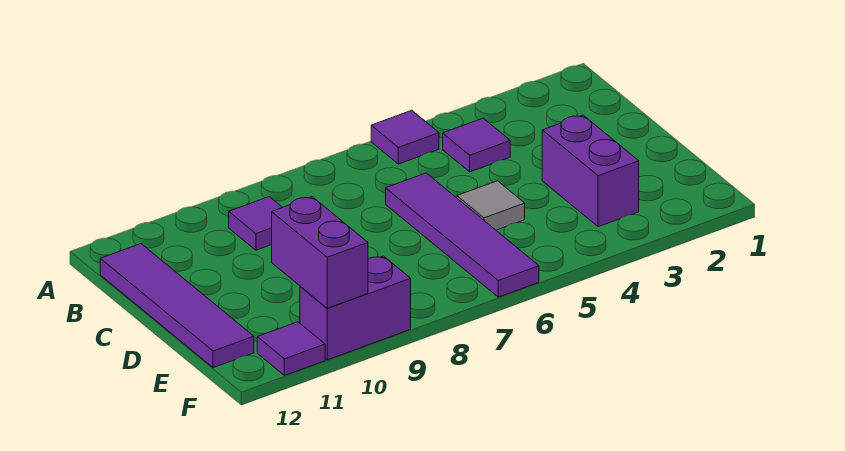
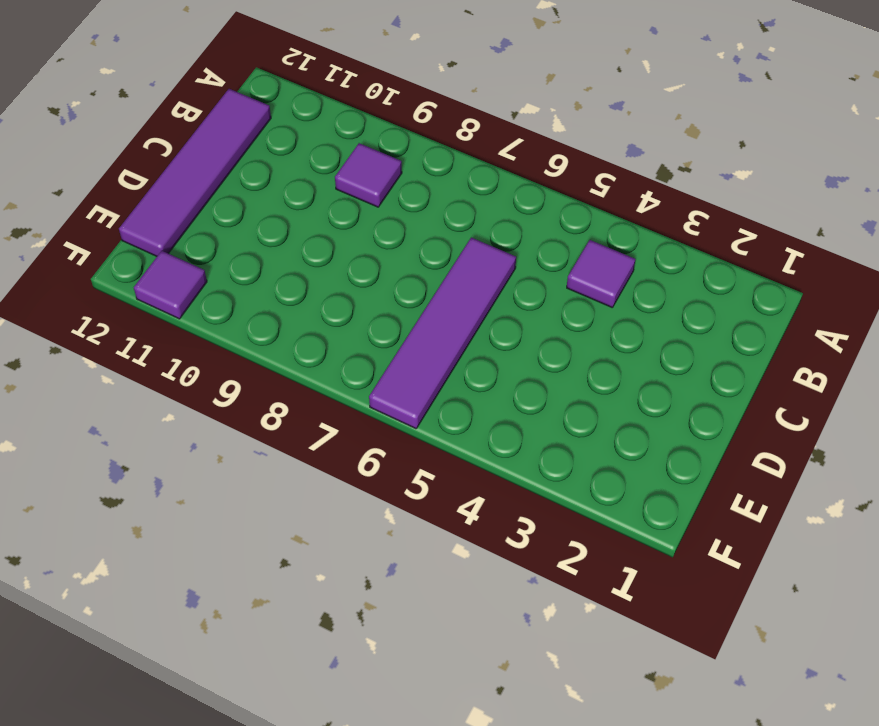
none -> purple tile A5 level 1
none -> purple brick D3:E3 level 1

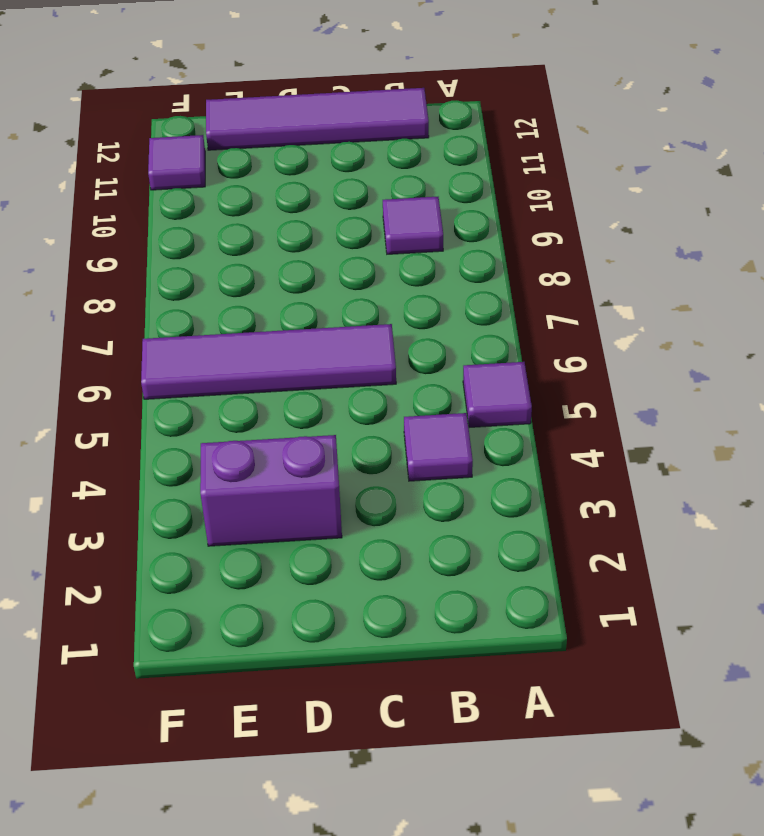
none -> grey tile D5 level 1
none -> purple brick F9:F10 level 1

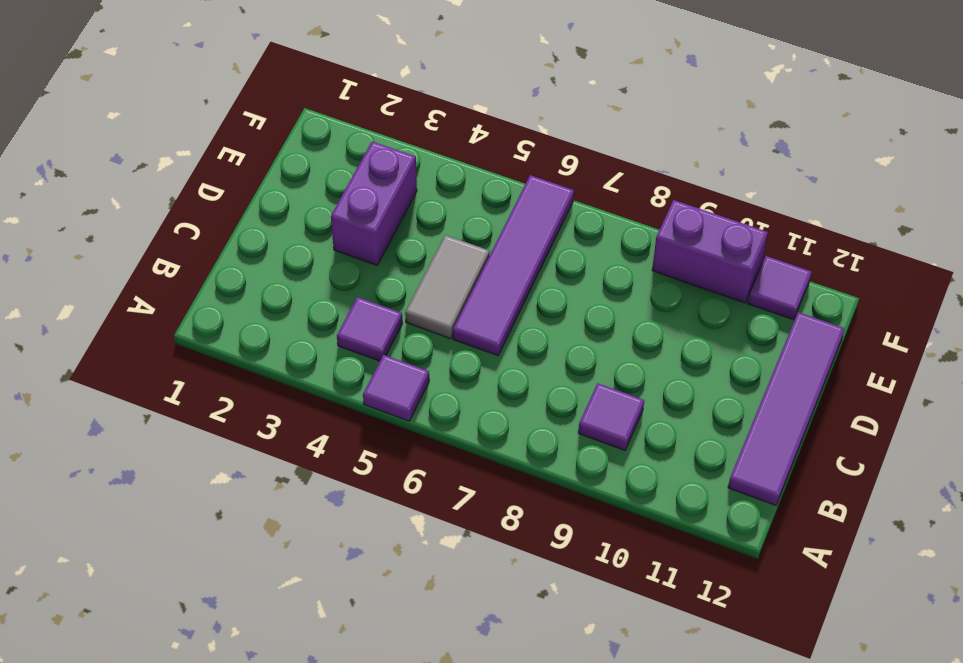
grey tile C5:D5 level 1 -> grey tile D5 level 1
none -> purple brick E10:F10 level 2

